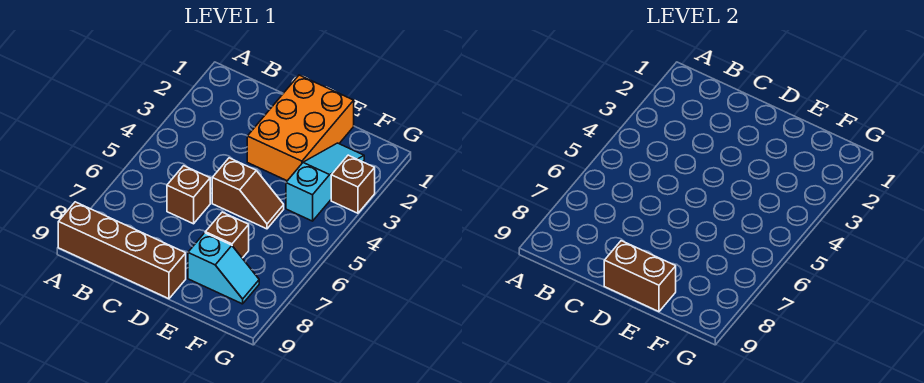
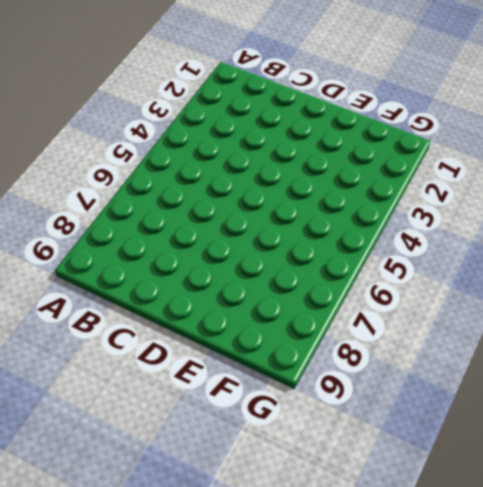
none -> brown brick A9:D9 level 1
none -> brown brick C6 level 1

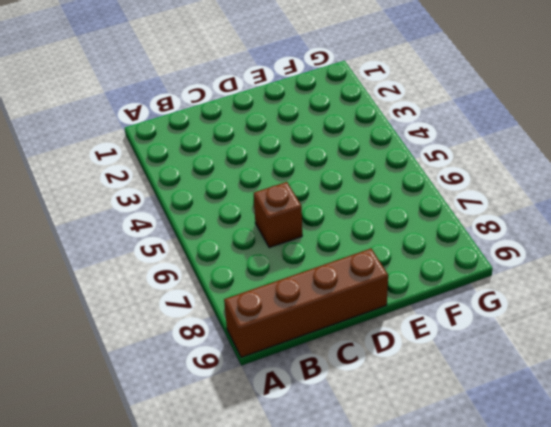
none -> orange brick D1:E3 level 1
none -> brown slope D5:E5 level 1 top D

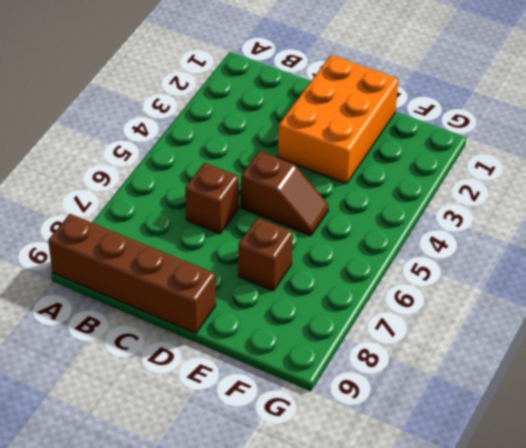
none -> cyan slope E8:F8 level 1 top E
none -> cyan slope F2:F4 level 1 top 4

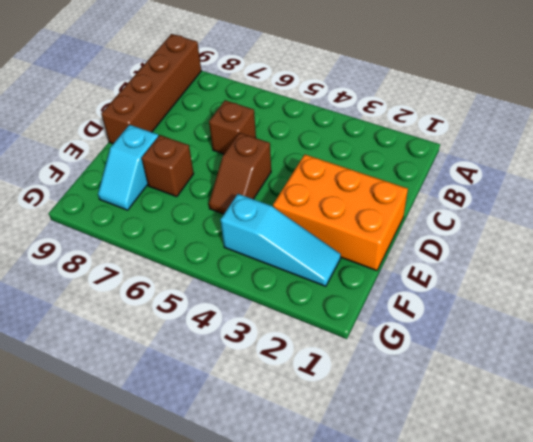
none -> brown brick G3 level 1
none -> brown brick D9:E9 level 2

